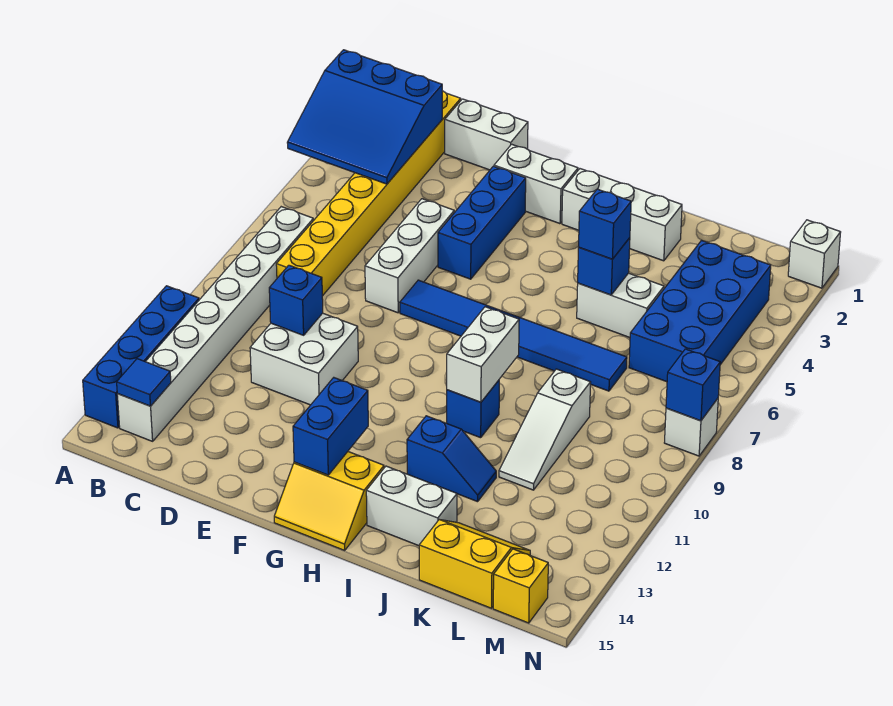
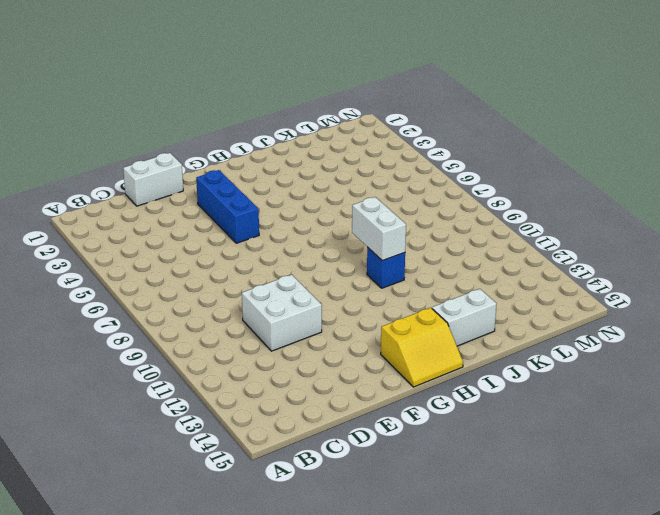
none -> blue brick A11:A14 level 1
none -> white brick B7:B14 level 1
none -> yellow brick C1:C8 level 1

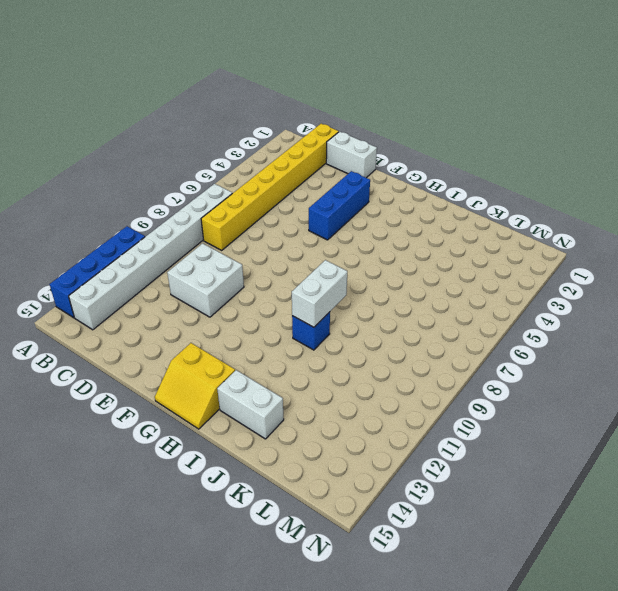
none -> white brick E5:E7 level 1
none -> white brick F2:G2 level 1
none -> blue tile F7:K7 level 1

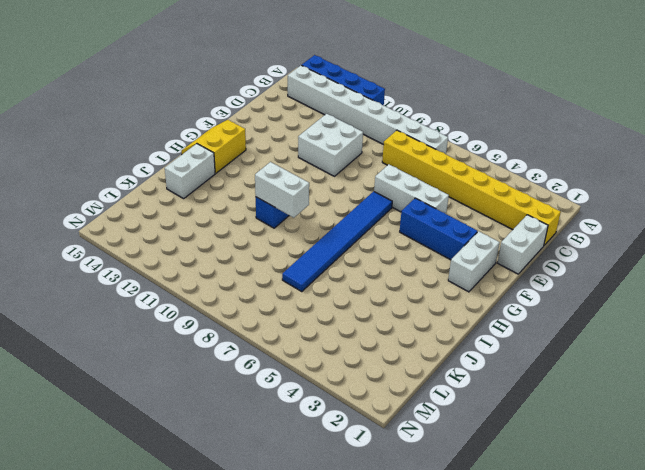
none -> white brick H2:J2 level 1
none -> blue slope I12:J12 level 1 top I
none -> white brick J5:K5 level 1

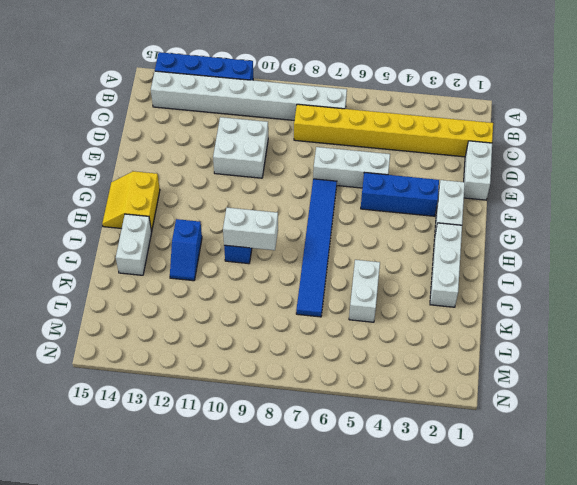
none -> white slope K9:K11 level 1 top 9
none -> yellow slope K14:L15 level 1 top 15
none -> blue brick L3:M6 level 1

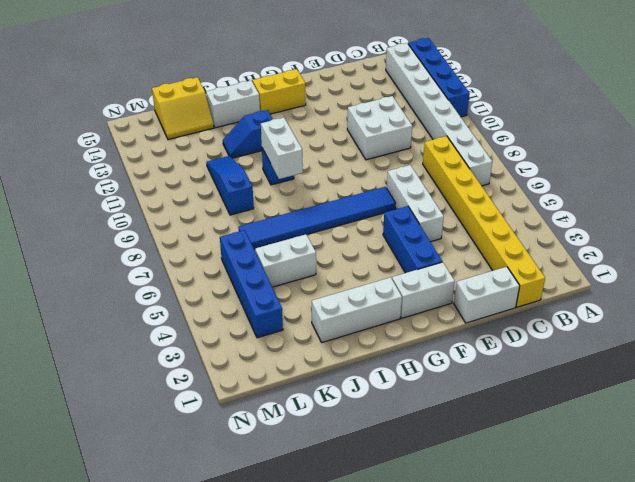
blue slope K9:K11 level 1 top 9 -> white slope K9:K11 level 1 top 9
blue brick L3:L6 level 1 -> blue brick L3:M6 level 1
none -> yellow brick M15 level 1
none -> white brick N1 level 1
none -> white brick N8 level 1

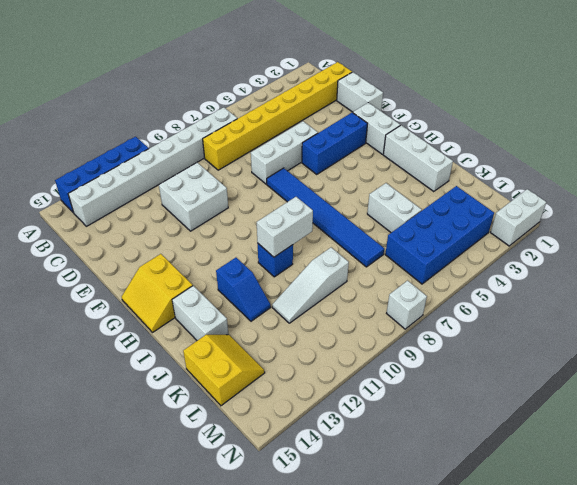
white brick N1:N2 level 1 -> white brick N1 level 1
none -> yellow brick M15 level 1
none -> blue slope A2:C4 level 2 top 2
none -> blue tile B14 level 2

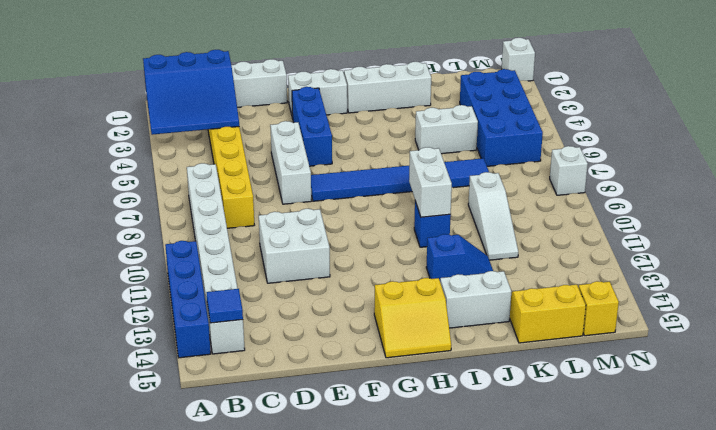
none -> blue brick D10 level 2
none -> blue brick G13:G14 level 2
none -> blue brick J5 level 2

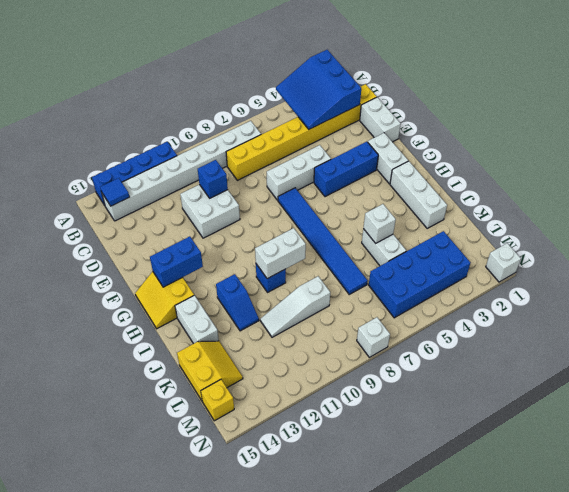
white brick J5 level 2 -> blue brick J5 level 2
none -> blue brick N8 level 2
none -> blue brick J5 level 3

